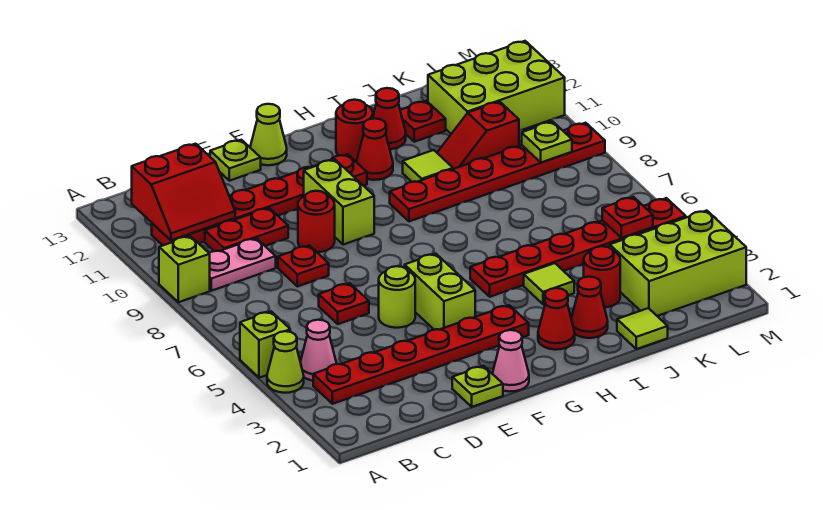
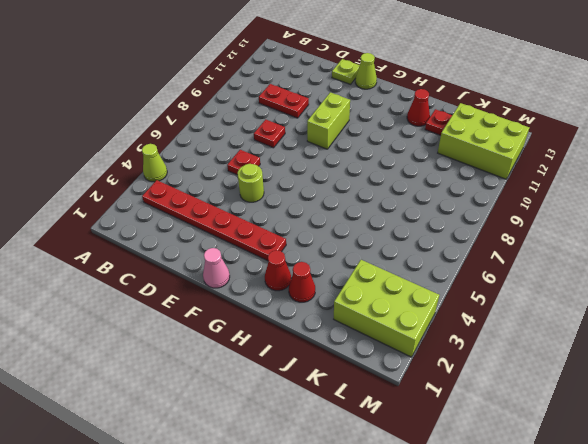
none -> lime brick A5 level 1
none -> lime brick A9 level 1
none -> pink cone B4 level 1
none -> pink plate B9:C9 level 1

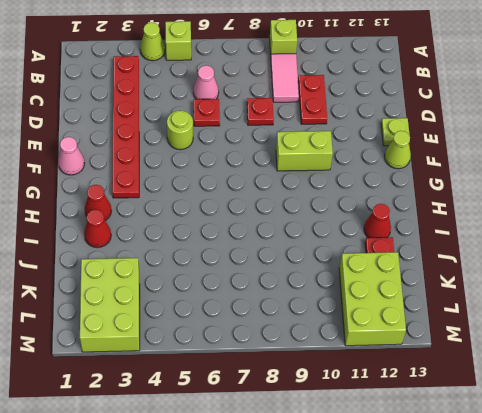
pink tile B9:C9 level 1 -> pink plate B9:C9 level 1
pink cone C6 level 1 -> pink cone B4 level 1
none -> red plate B11:G11 level 1
none -> lime plate E1 level 1
none -> red round brick E9 level 1
none -> lime brick F4:F5 level 1

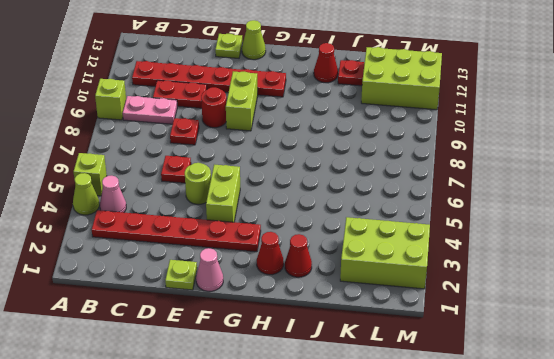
none -> red plate H5:M5 level 1
none -> red plate H9:M9 level 1
none -> red cone H11 level 1
none -> red round brick H12 level 1

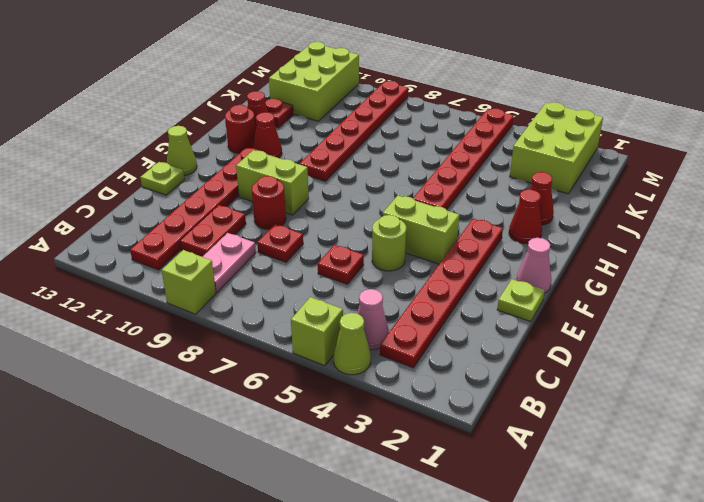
none -> lime tile I4 level 1
none -> lime tile I10 level 1
none -> lime tile J1 level 1
none -> red round brick J3 level 1

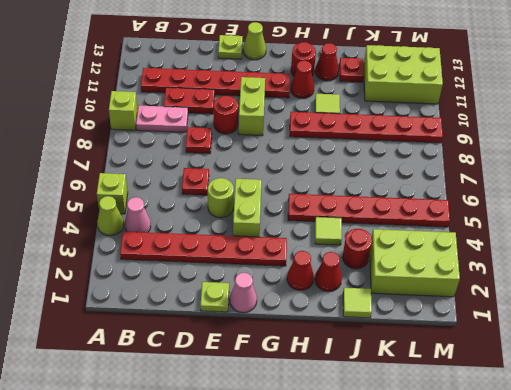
none -> red slope J10:K10 level 1 top K
none -> red slope B11:C12 level 2 top 12
none -> red plate L5 level 2
none -> lime plate L9 level 2

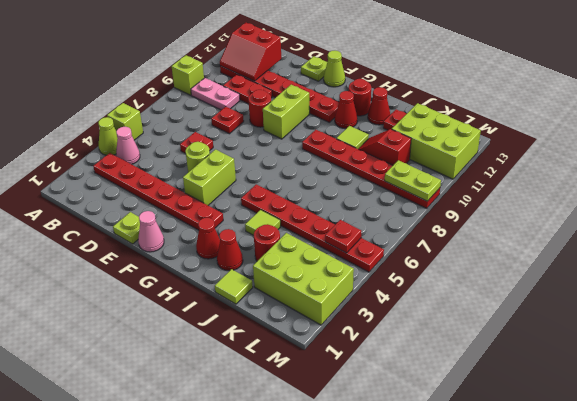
lime plate L9:M9 level 2 -> lime plate L9 level 2

